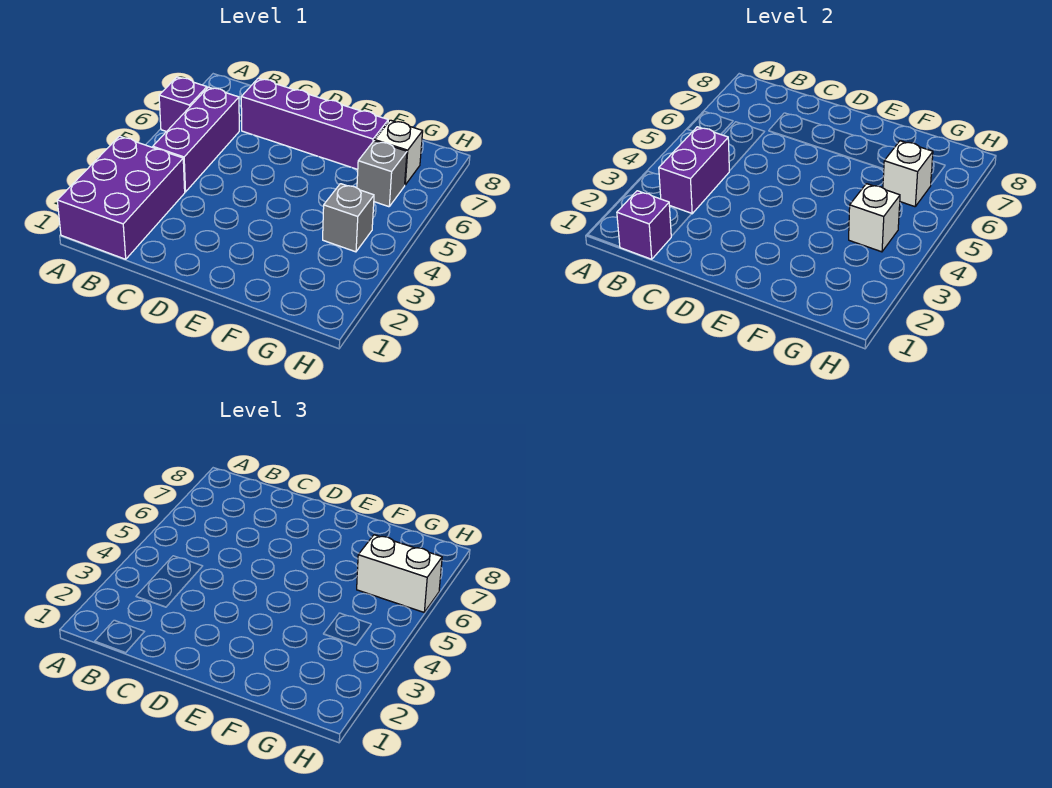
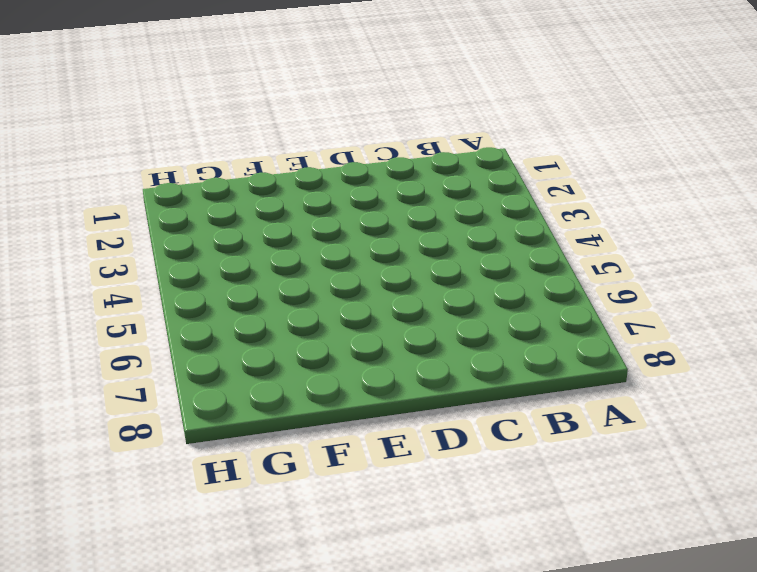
none -> purple brick A1:B3 level 1
none -> purple brick A6 level 1
none -> purple brick B4:B6 level 1

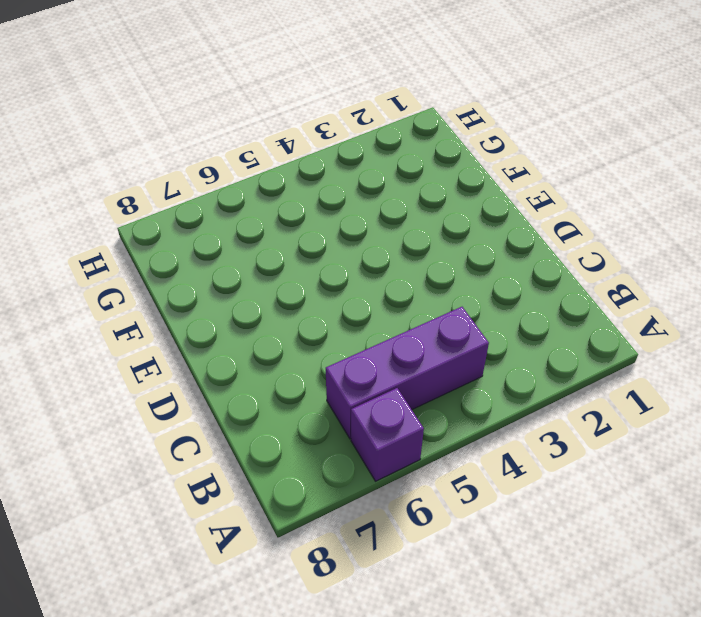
none -> purple brick A1:B3 level 1
none -> purple brick C7:F7 level 1
none -> grey brick G4 level 1

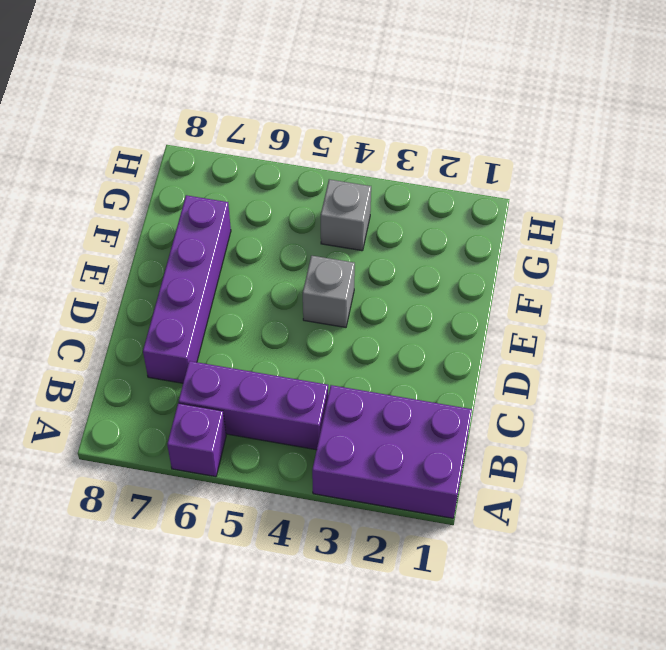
grey brick E4 level 1 -> grey brick G6 level 1
none -> white brick G7 level 1
none -> purple brick B1 level 2
none -> purple brick B3:B4 level 2

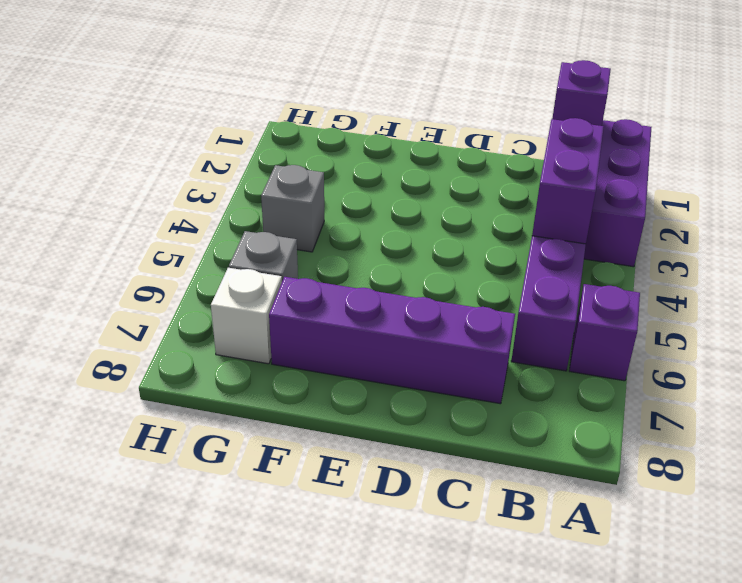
none -> white brick G4 level 2
none -> white brick G6 level 2
none -> white brick G6:H6 level 3

